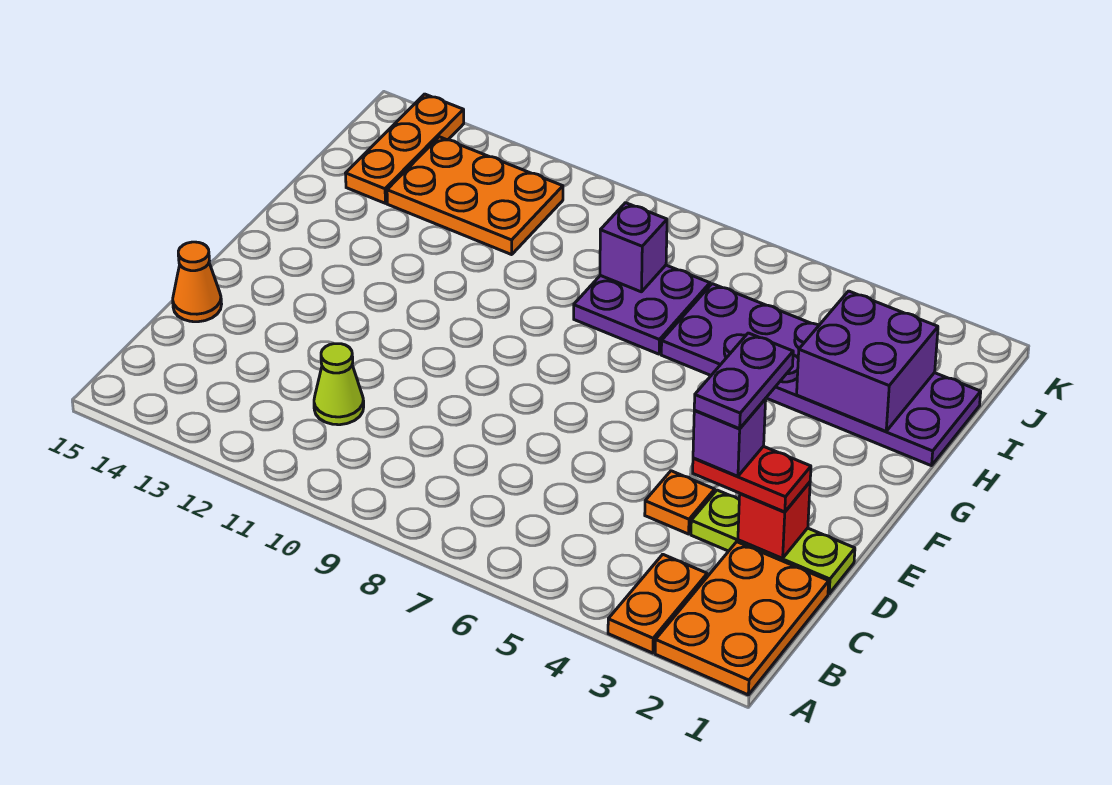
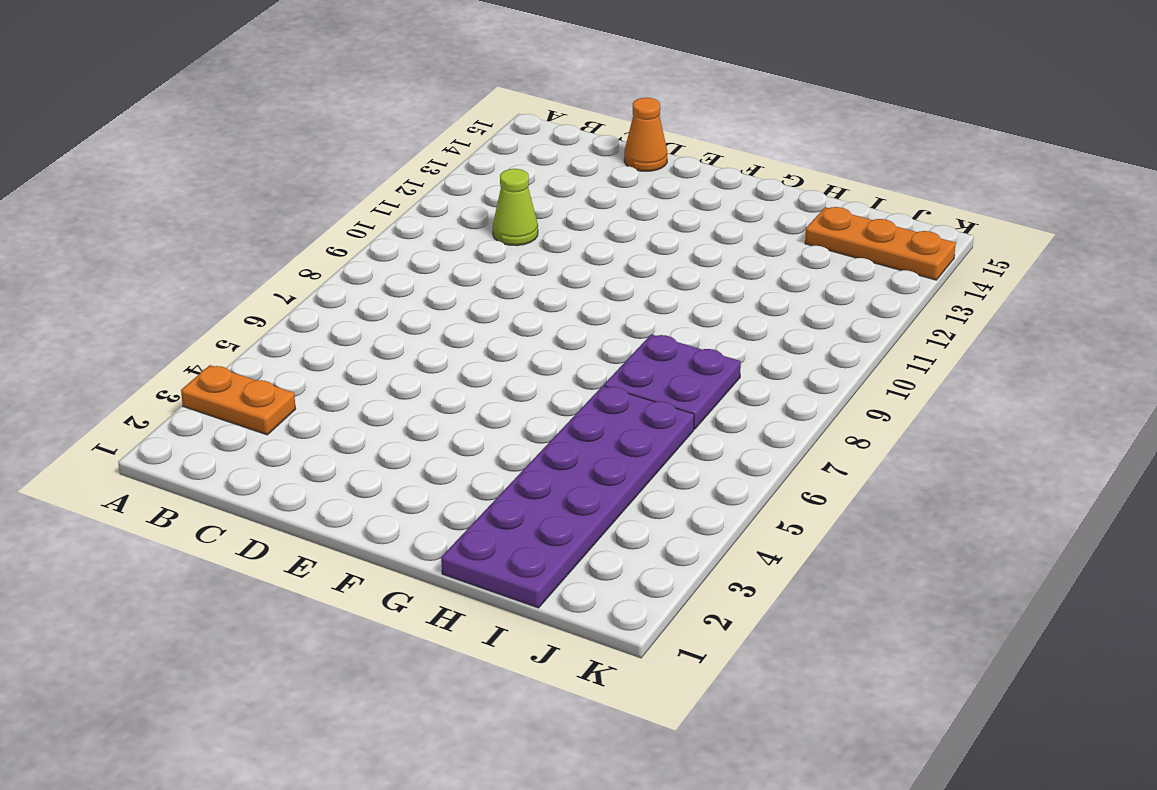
none -> orange plate A1:C2 level 1
none -> lime plate D1:D3 level 1
none -> orange plate D4 level 1

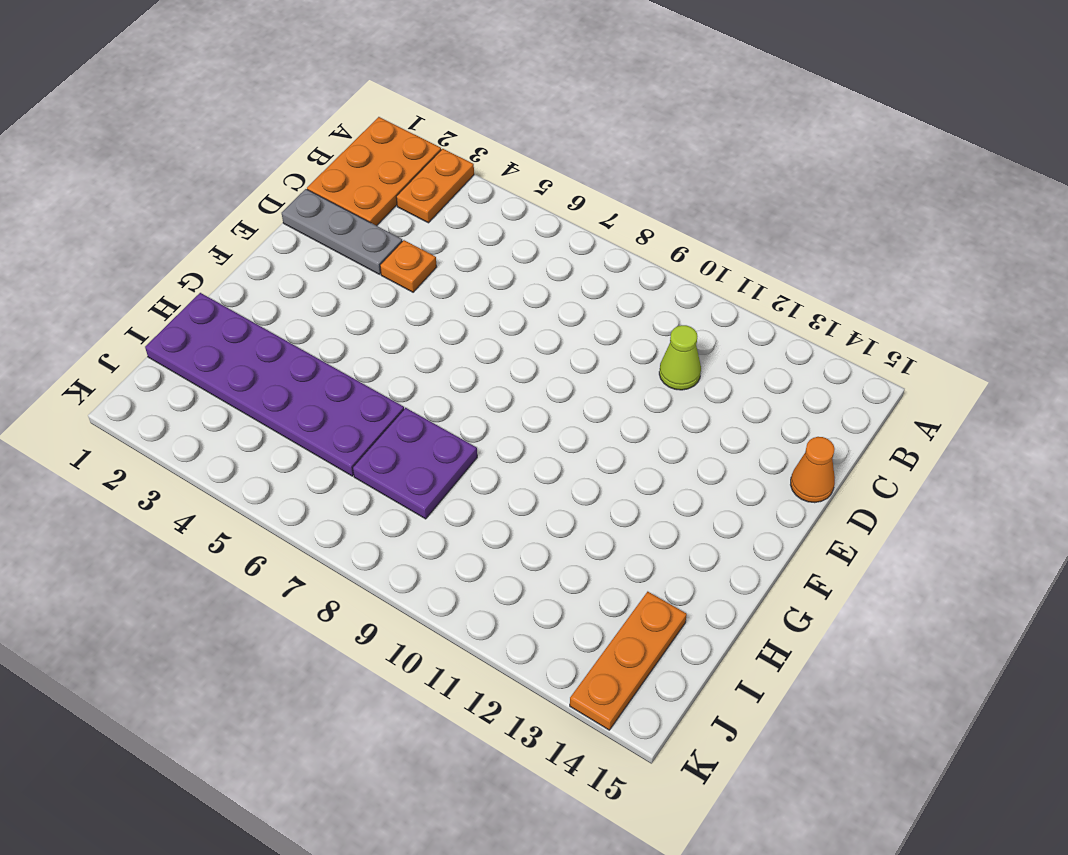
grey plate D1:D3 level 1 -> lime plate D1:D3 level 1
none -> orange plate I11:J13 level 1
none -> red brick D2 level 2
none -> purple brick H2:I3 level 2

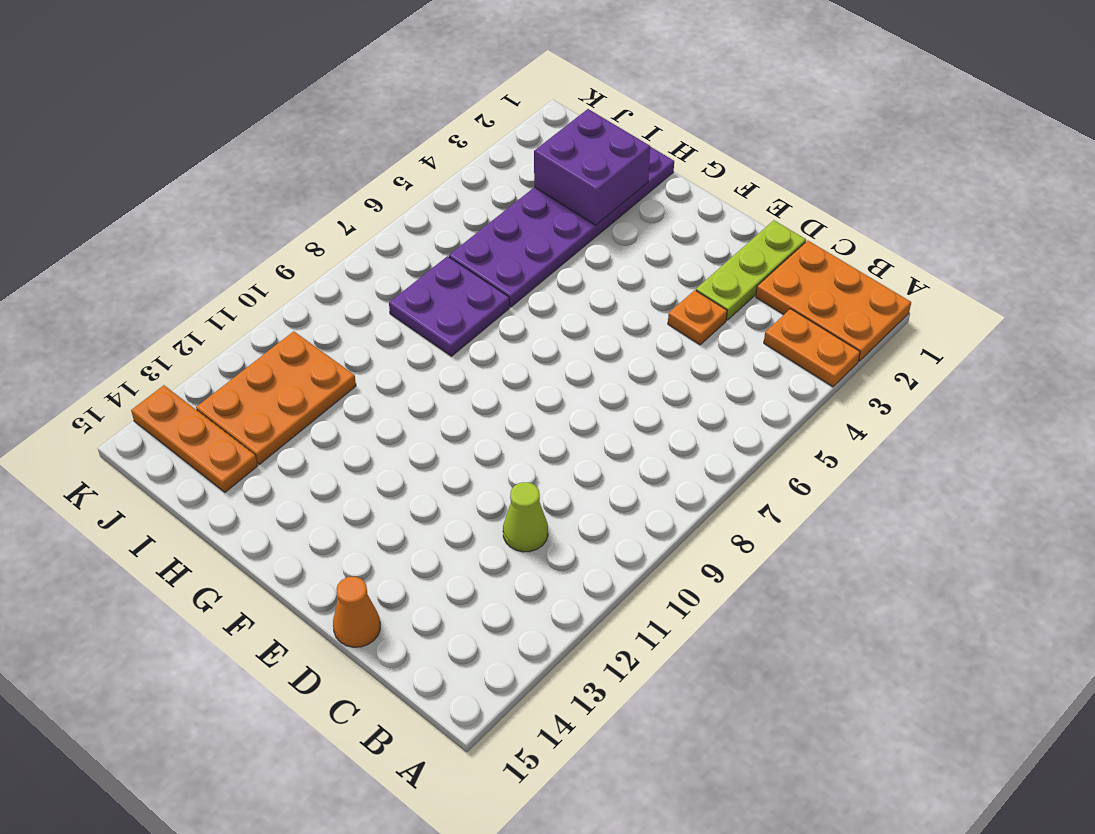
none -> red brick D2 level 2
none -> purple brick I8 level 2
none -> red plate D2:D3 level 3

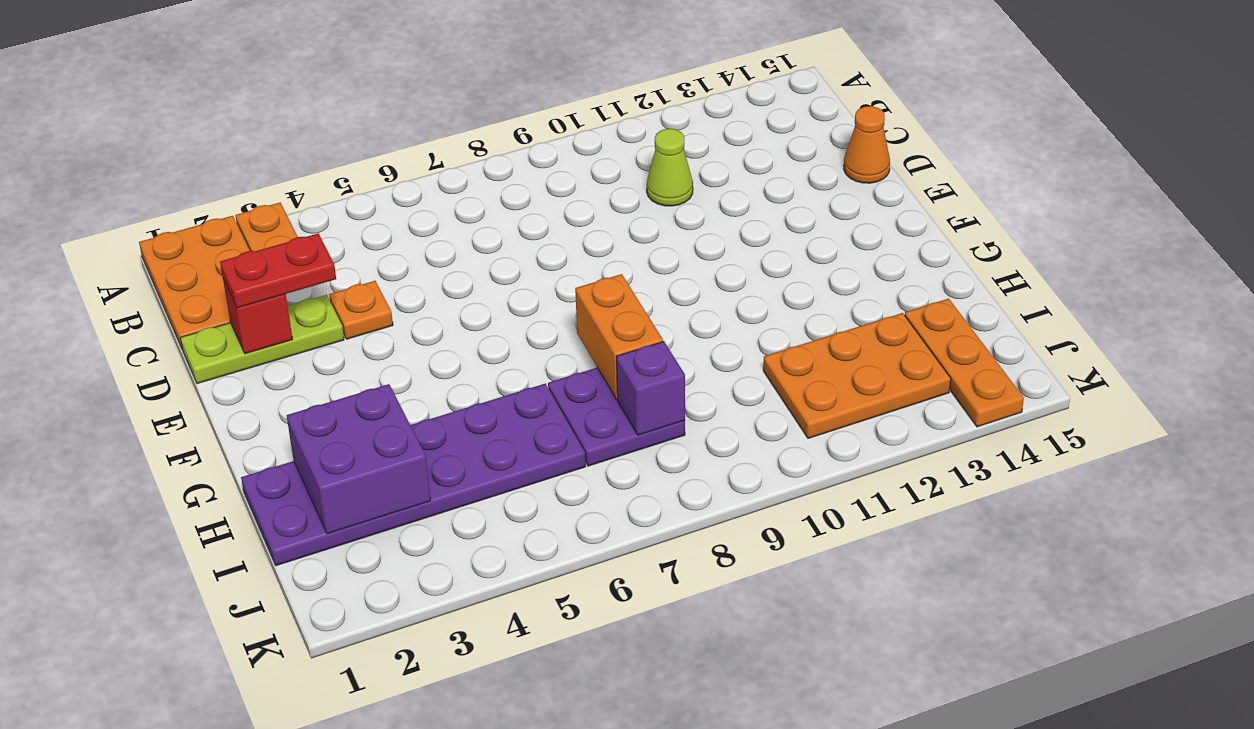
orange brick G8:H8 level 2 -> none
none -> purple brick D3 level 4
none -> purple plate D3:E3 level 5

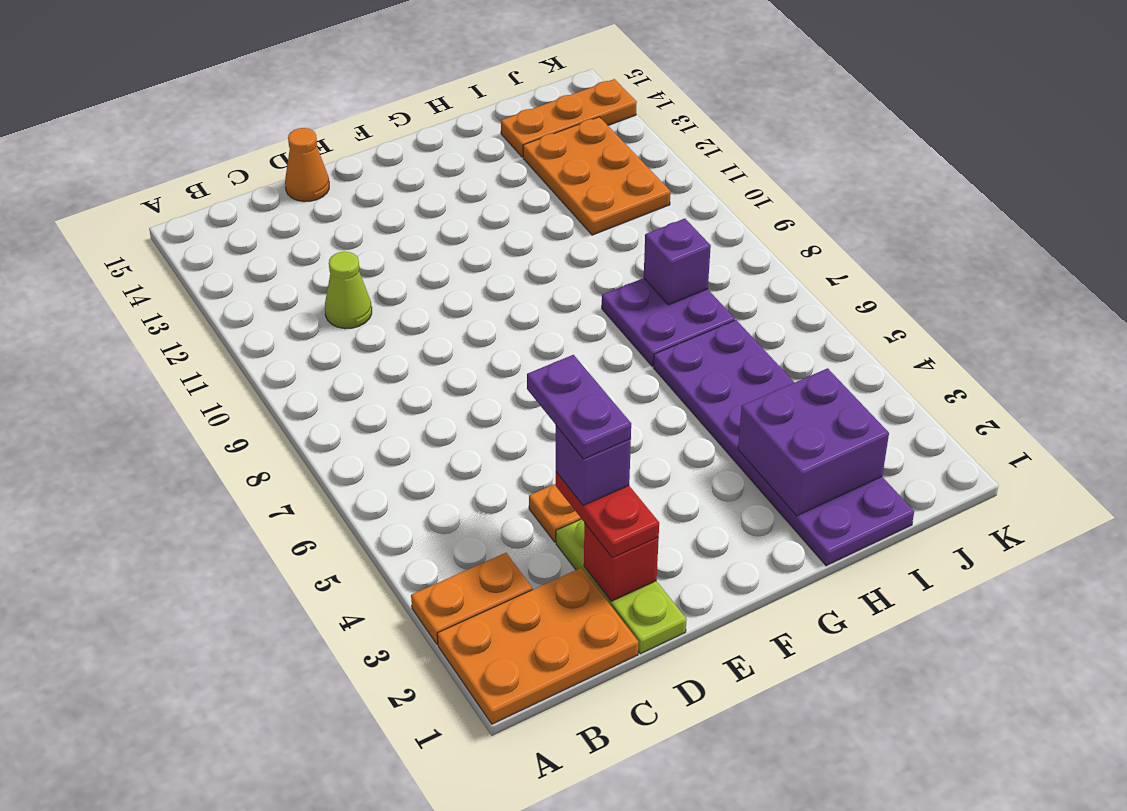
purple plate D3:D4 level 5 -> purple plate D3:E3 level 5

